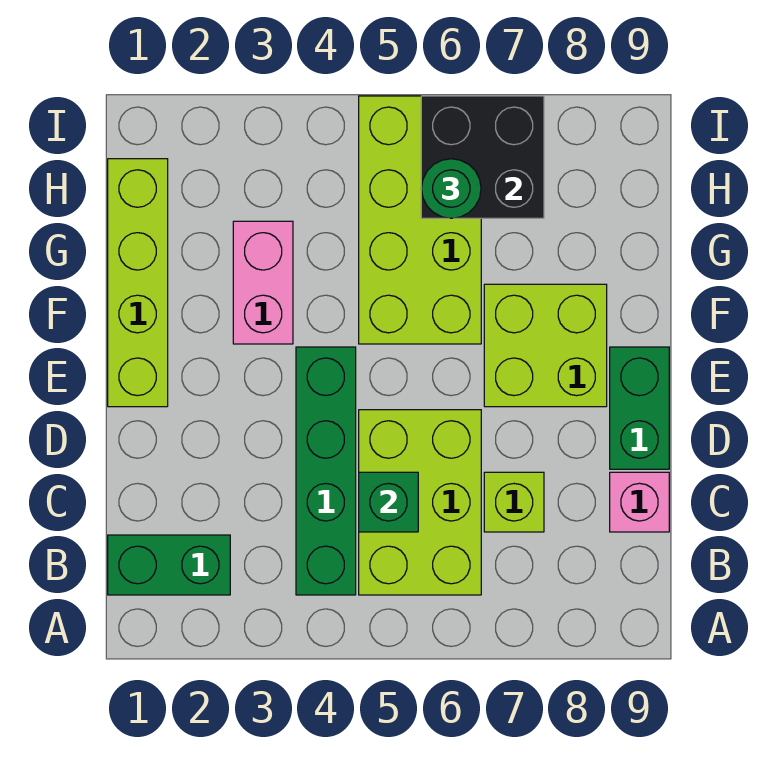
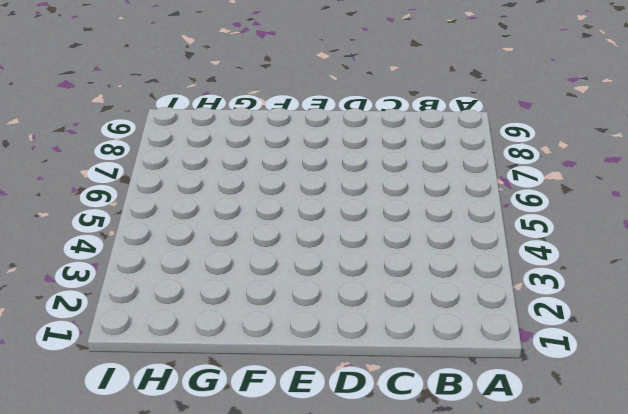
none -> green brick B1:B2 level 1
none -> green brick B4:E4 level 1
none -> lime brick B5:D6 level 1

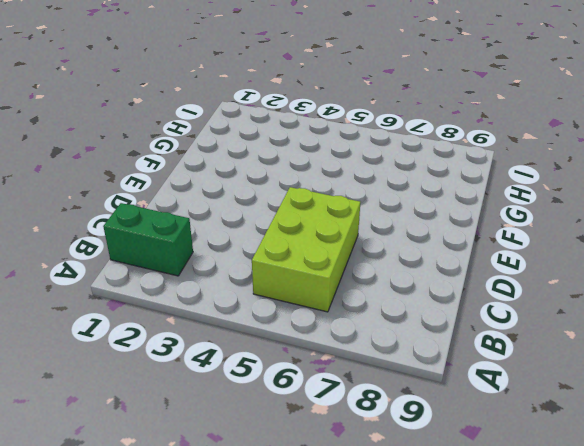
none -> green brick B4:E4 level 1
none -> lime brick C7 level 1
none -> pink brick C9 level 1

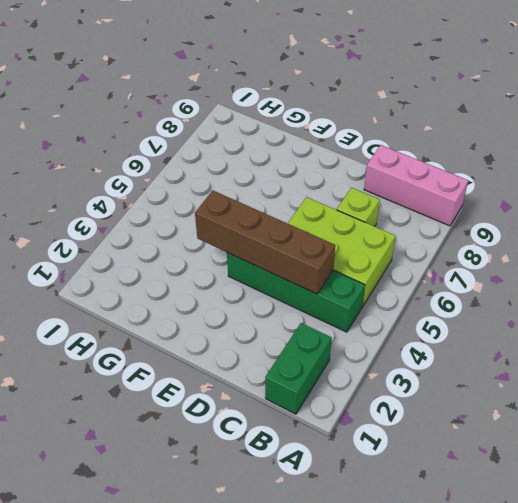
pink brick A9:C9 level 1 -> pink brick C9 level 1
brown brick C4:F4 level 2 -> none
none -> green brick D9:E9 level 1
none -> lime brick E1:H1 level 1
none -> lime brick E7:F8 level 1

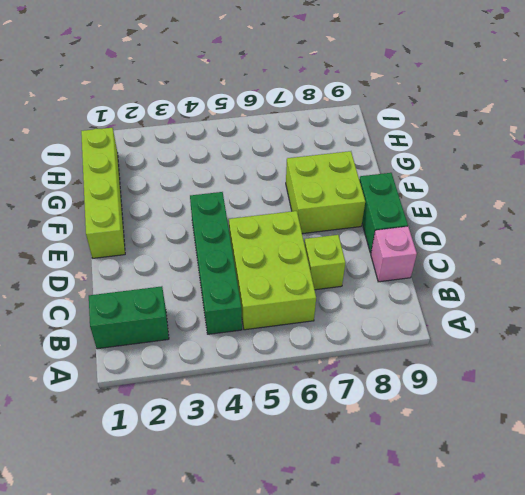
none -> pink brick F3:G3 level 1
none -> lime brick F5:I6 level 1
none -> green brick C5 level 2

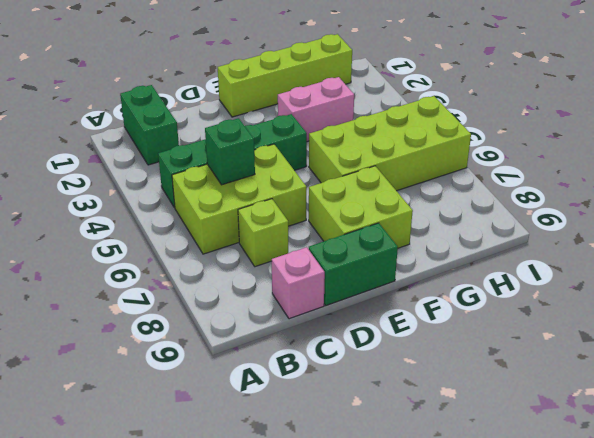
none -> black brick H6:I7 level 2
none -> green round brick H6 level 3

